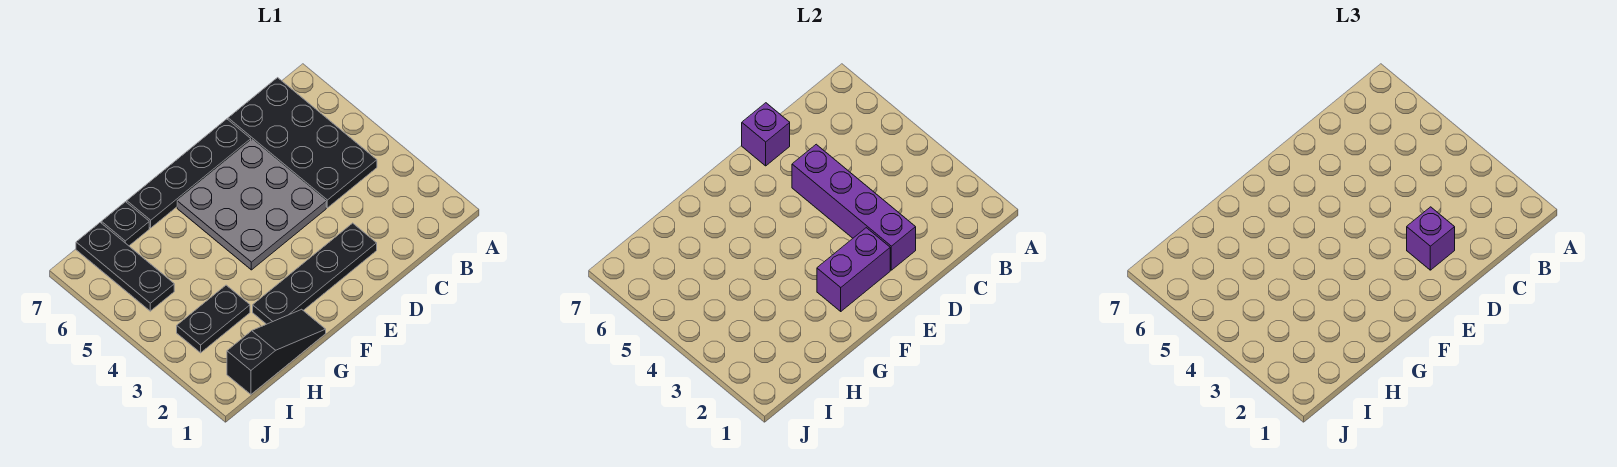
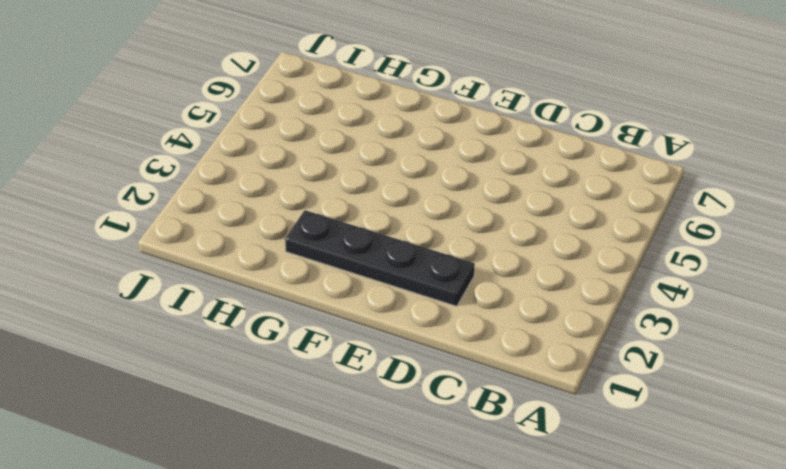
none -> black plate B4:C7 level 1
none -> grey plate D4:F6 level 1
none -> black plate D7:G7 level 1

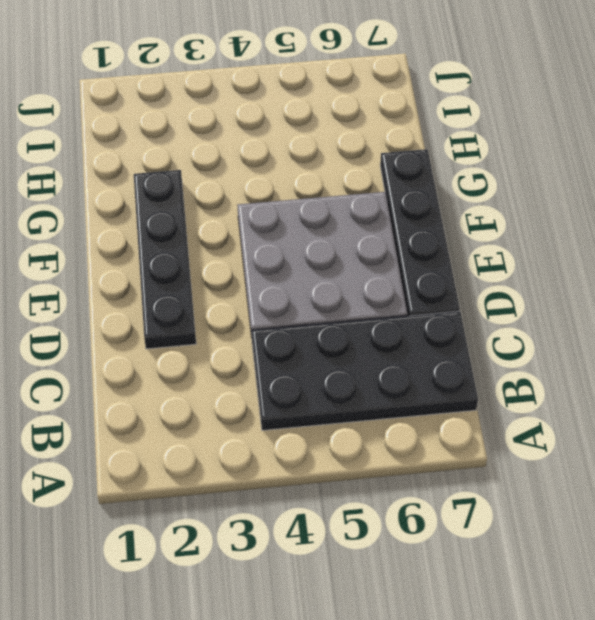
none -> black slope G1:I1 level 1 top I
none -> black plate H3:I3 level 1
none -> black plate H7 level 1

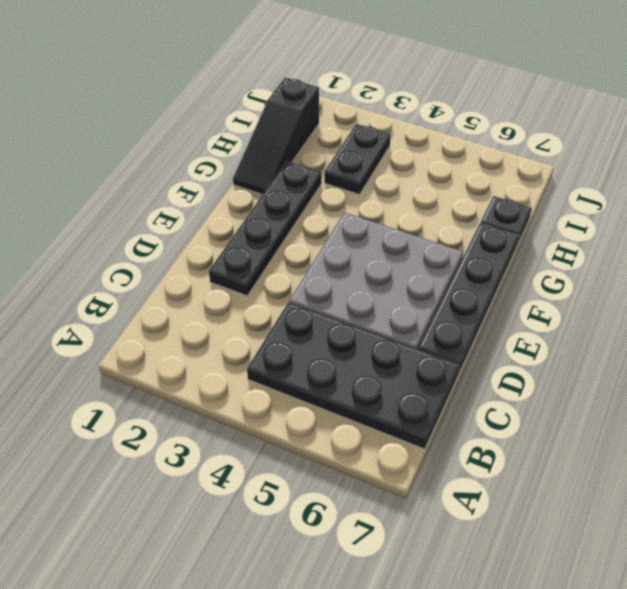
none -> black plate I5:I7 level 1
none -> purple brick D2:D5 level 2
none -> purple brick D7 level 2

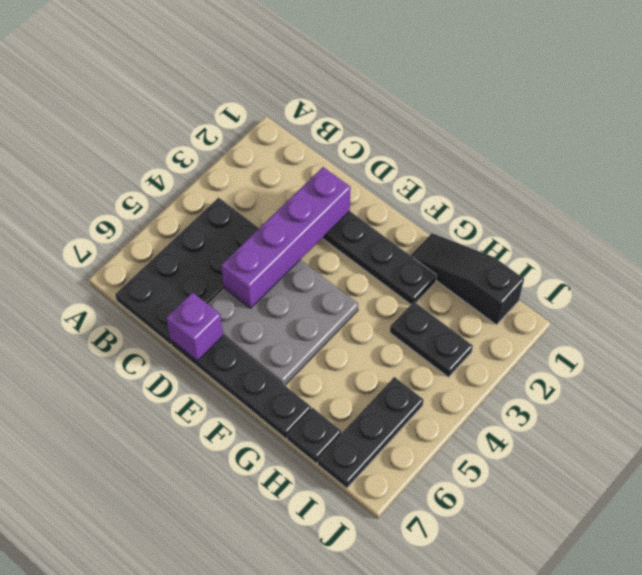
none -> purple brick E2:F2 level 2
none -> purple brick D2 level 3

